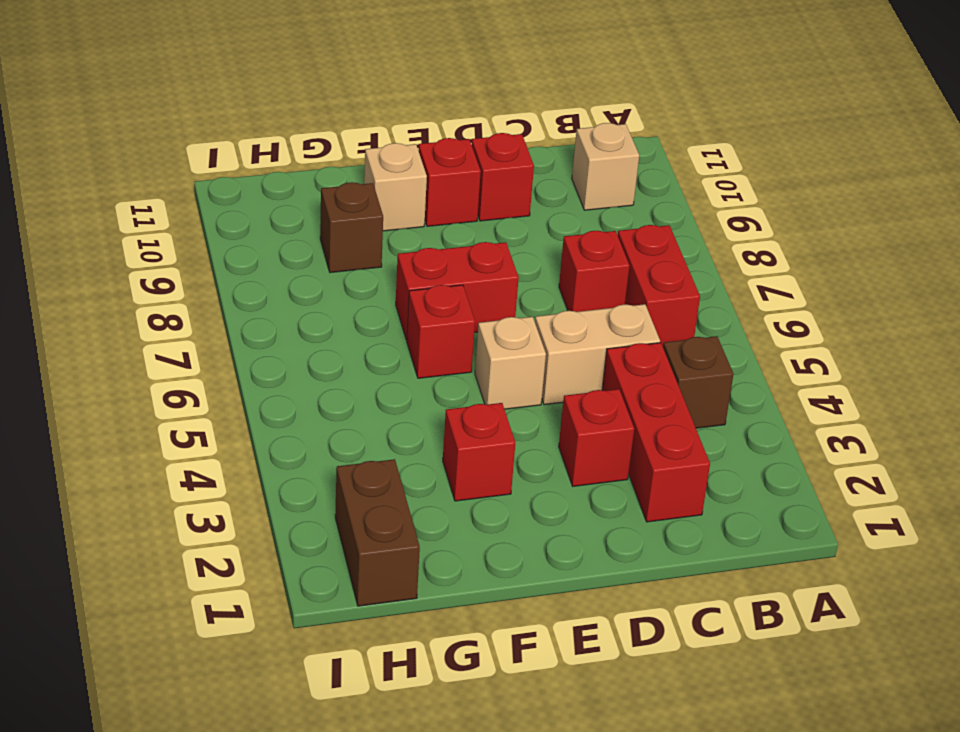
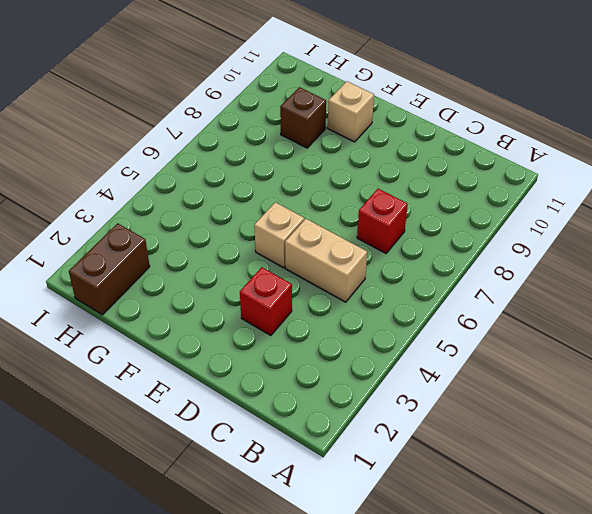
none -> brown brick B4 level 1
none -> red brick B6:B7 level 1
none -> tan brick B10 level 1

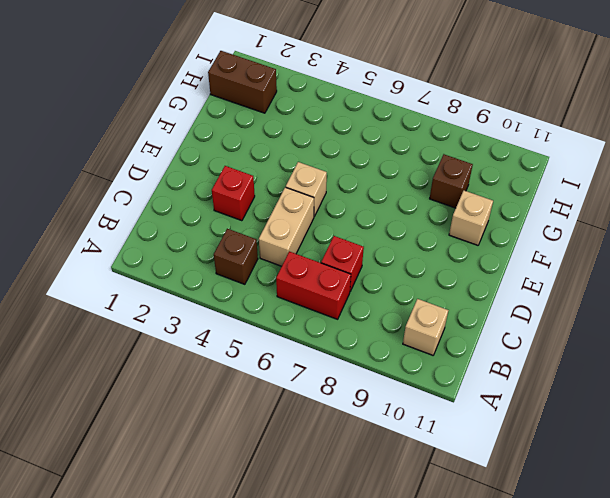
none -> red brick C2:C4 level 1
none -> red brick D10 level 1
none -> red brick E7:F7 level 1

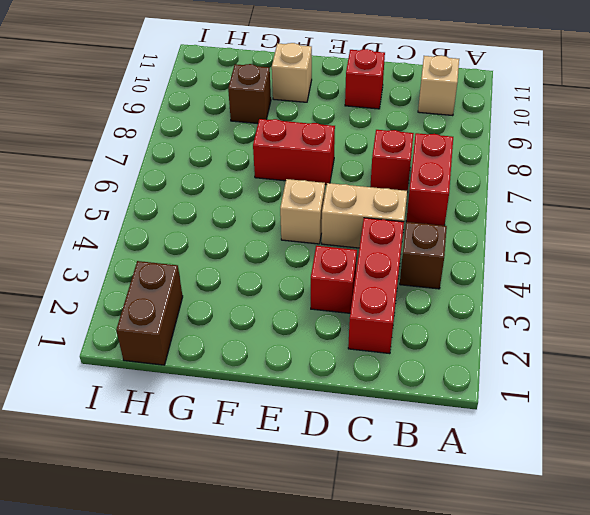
none -> red brick E10 level 1
none -> red brick F3 level 1
none -> red brick F6 level 1

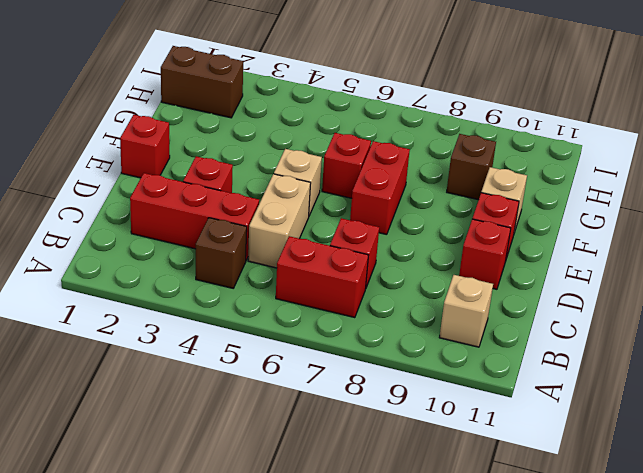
red brick E1 level 1 -> red brick F3 level 1

